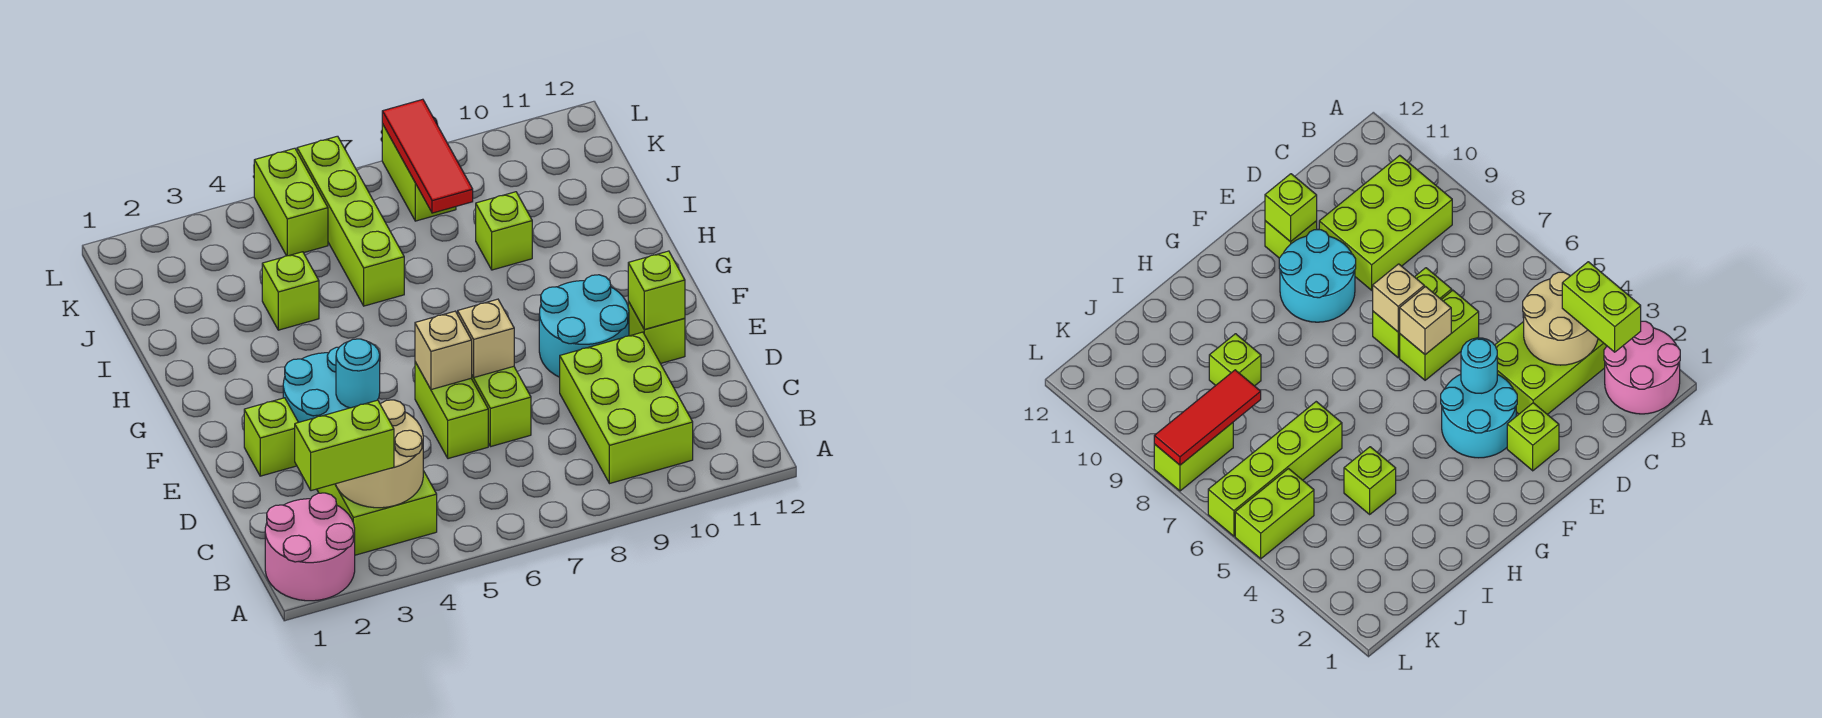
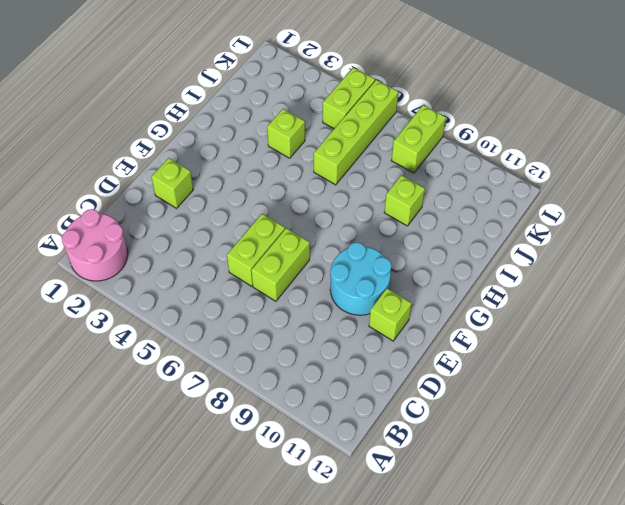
none -> lime brick B3:D4 level 1
none -> lime brick B9:D10 level 1
none -> cyan round brick E3:F4 level 1

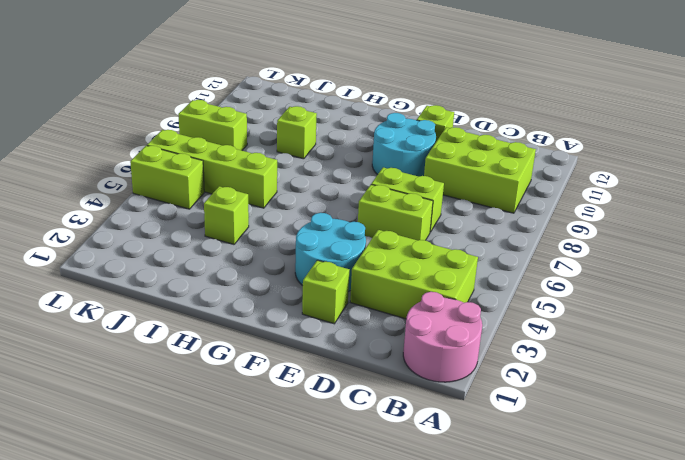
none -> tan round brick B3:C4 level 2
none -> cyan round brick E4 level 2
none -> tan brick E6 level 2

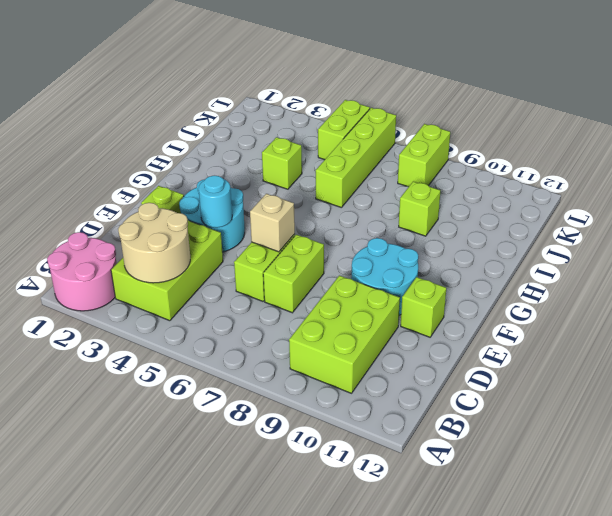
none -> tan brick E7 level 2
none -> lime brick E11 level 2
none -> red tile J8:L8 level 2

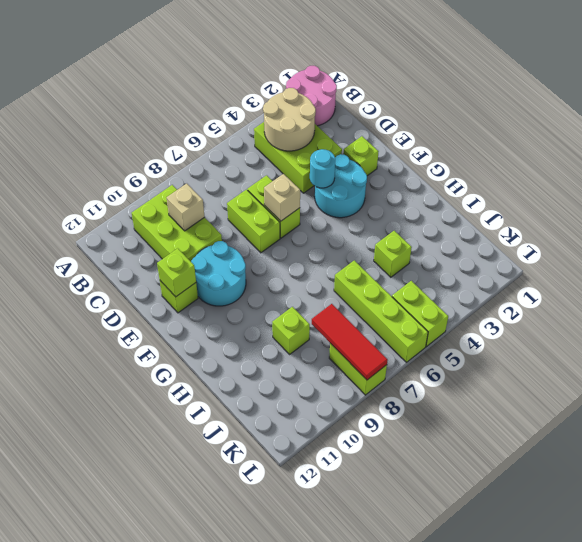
tan brick C9 level 2 -> tan brick E7 level 2
none -> lime brick B2:B3 level 3

